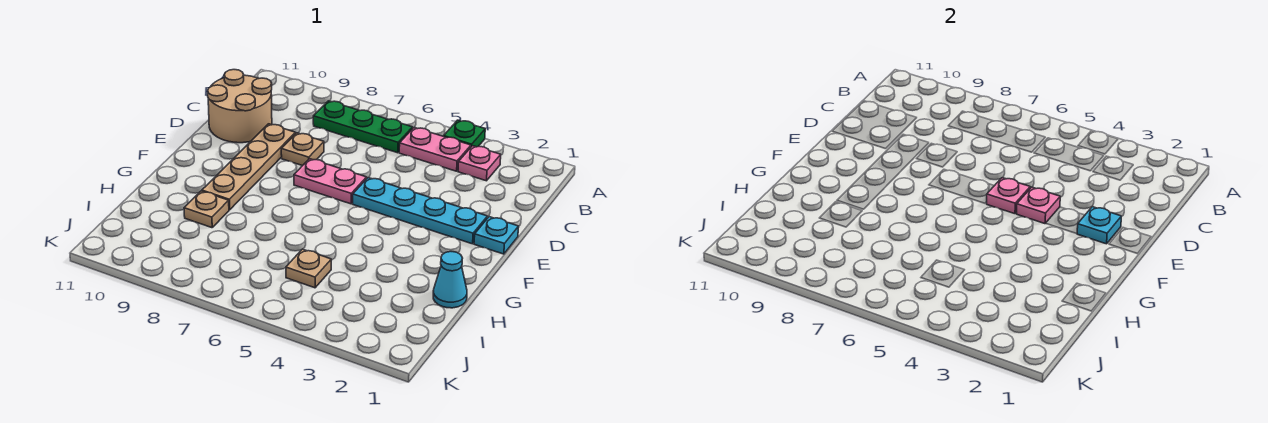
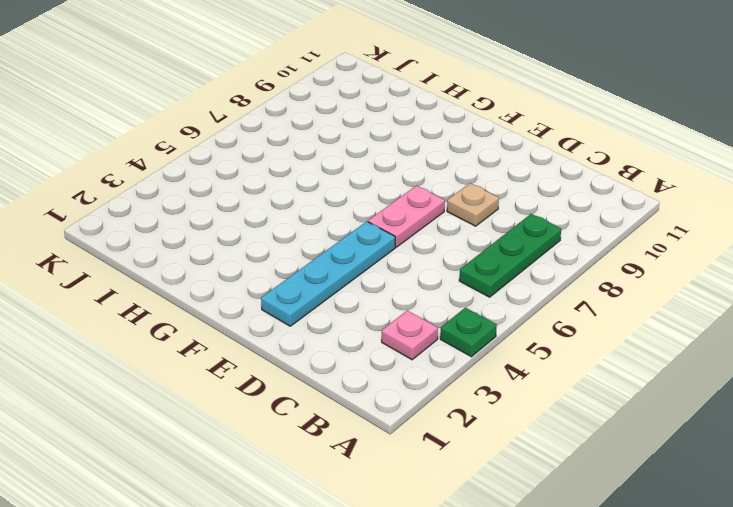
none -> pink plate B4:B5 level 1
none -> tan round brick C10:D11 level 1
none -> tan plate D9:G9 level 1

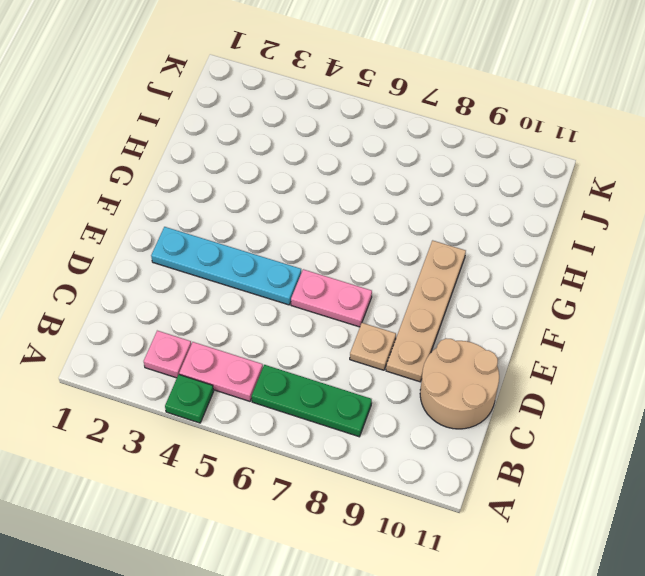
none -> cyan plate E1 level 1
none -> cyan cone H1 level 1
none -> tan plate H9 level 1

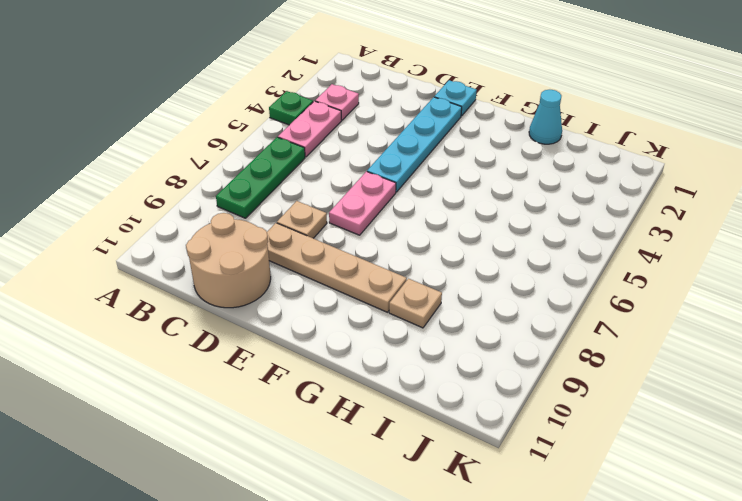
none -> tan plate I5 level 1
none -> cyan plate E2 level 2
none -> pink plate E4 level 2

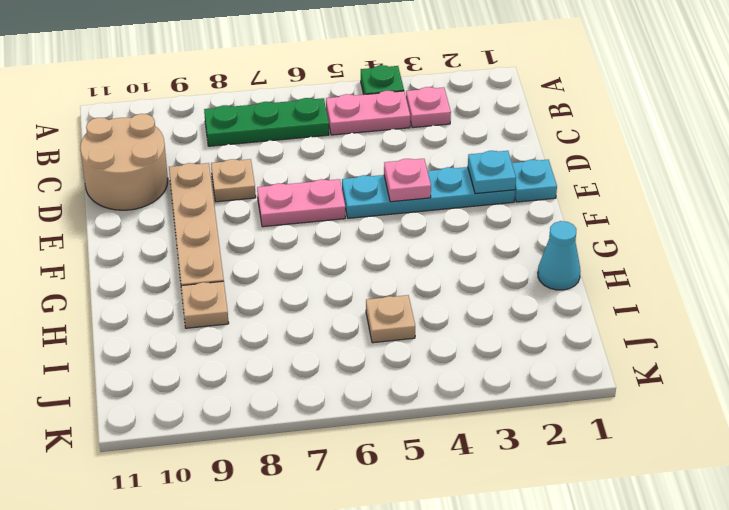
none -> pink plate E5 level 2

